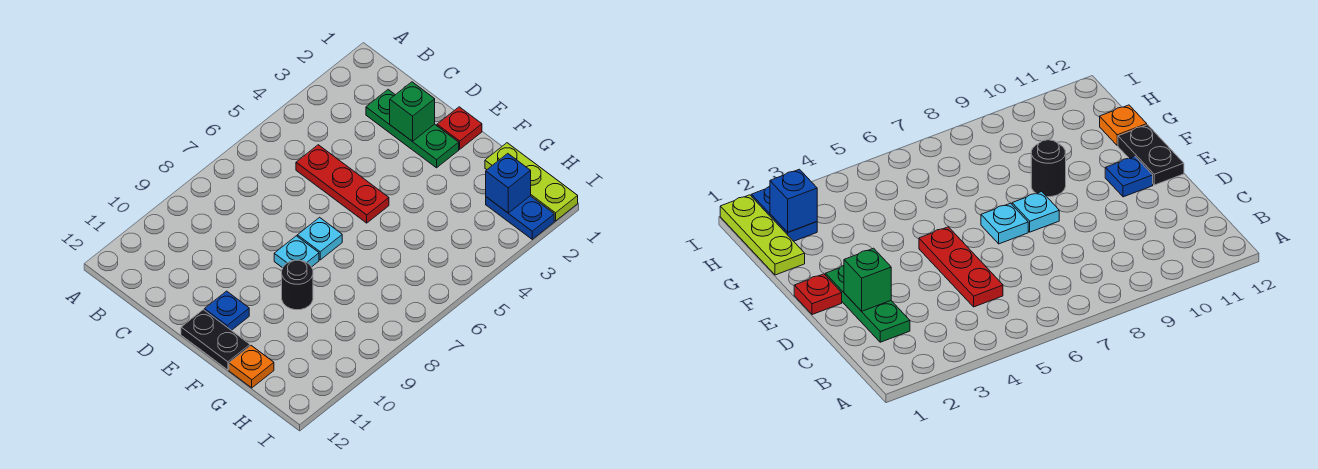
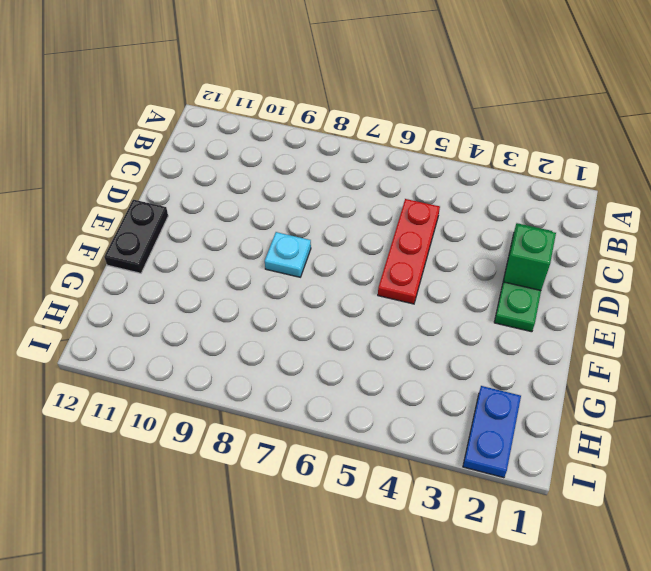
none -> red plate E1 level 1
none -> cyan plate E7 level 1
none -> blue plate E11 level 1

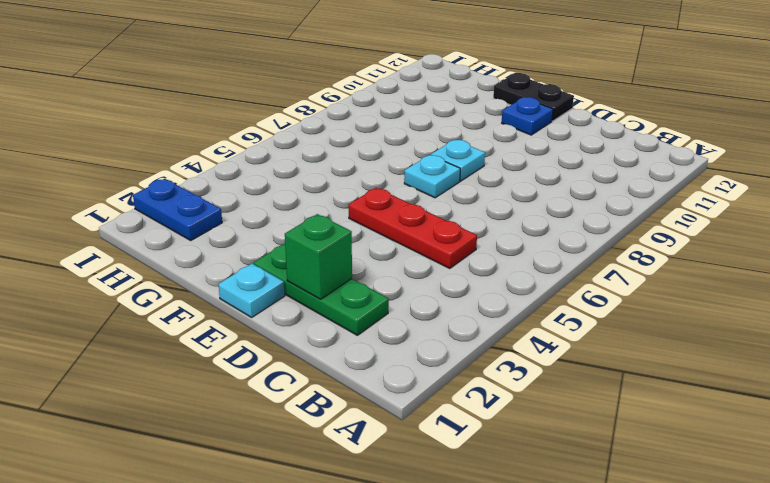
cyan plate E1 level 1 -> red plate E1 level 1
none -> black round brick F9 level 1
none -> lime plate G1:I1 level 1
none -> orange plate G12 level 1

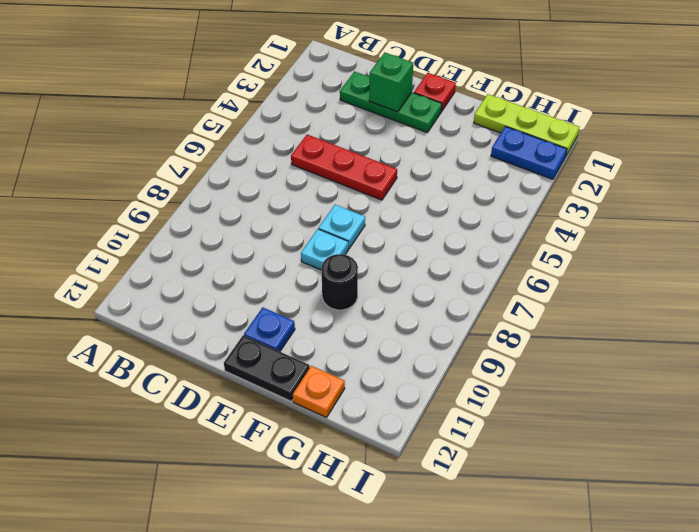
none -> blue brick H2 level 2

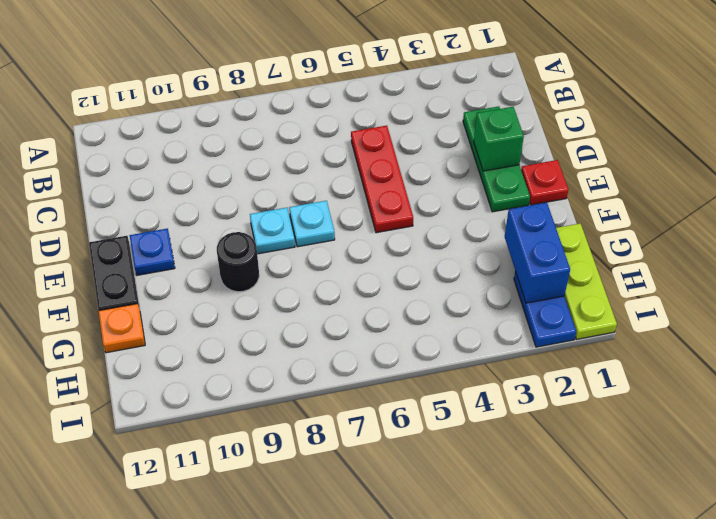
blue brick G2:H2 level 2 -> blue brick H2 level 2

